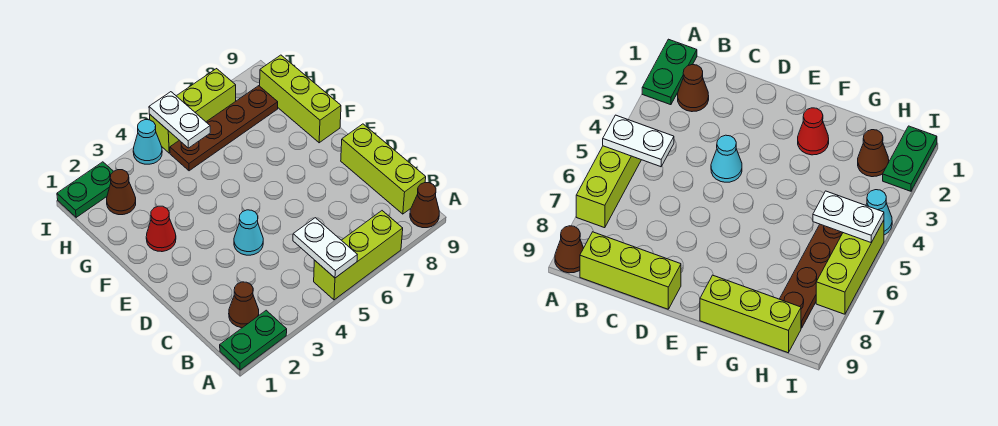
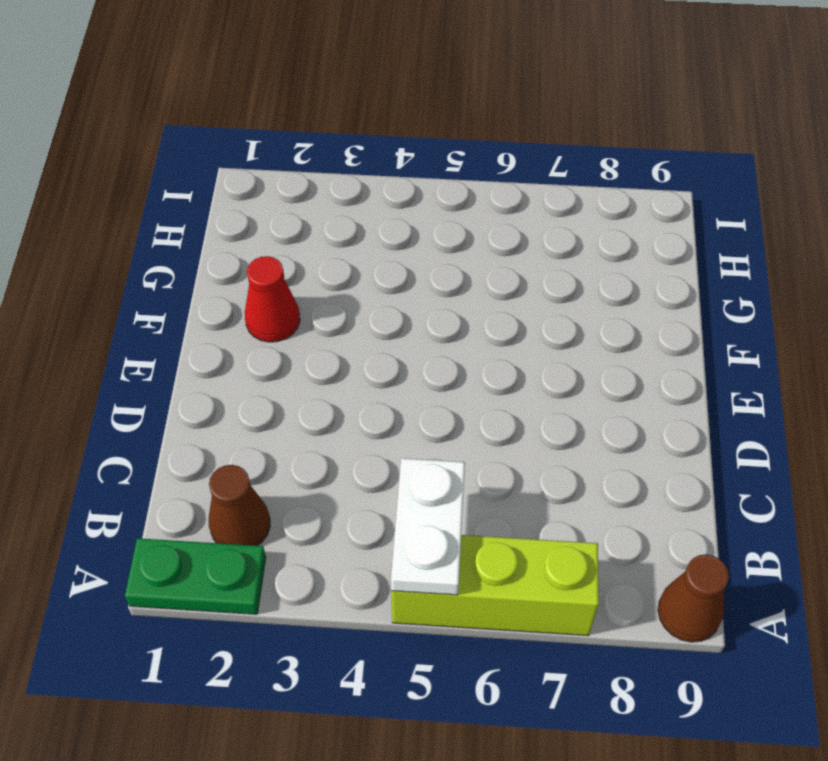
none -> lime brick B9:D9 level 1
none -> cyan cone D4 level 1
none -> lime brick F9:H9 level 1

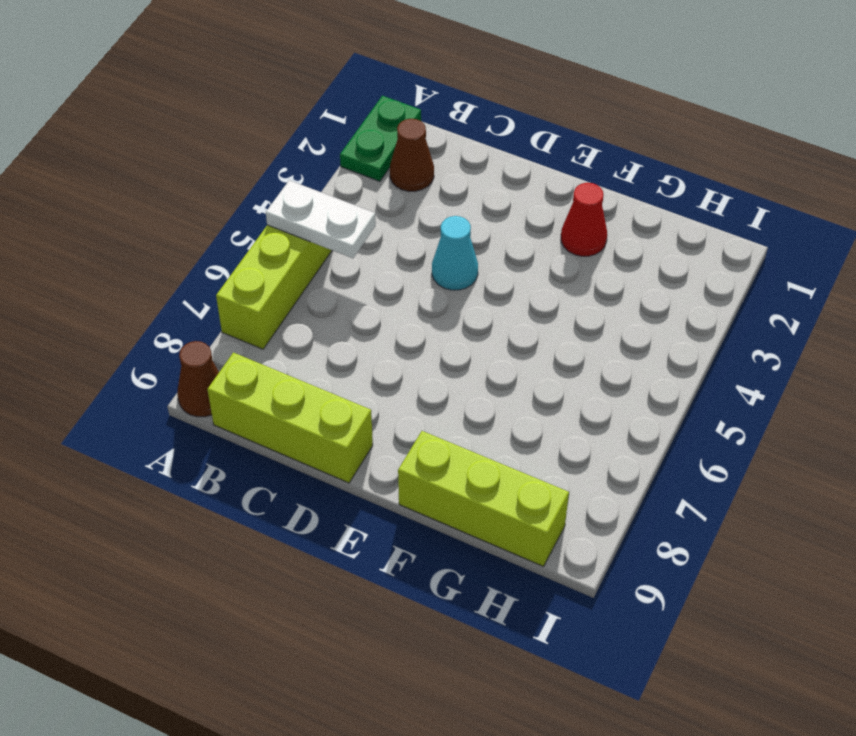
none -> brown cone H2 level 1
none -> brown plate H5:H8 level 1
none -> green plate I1:I2 level 1

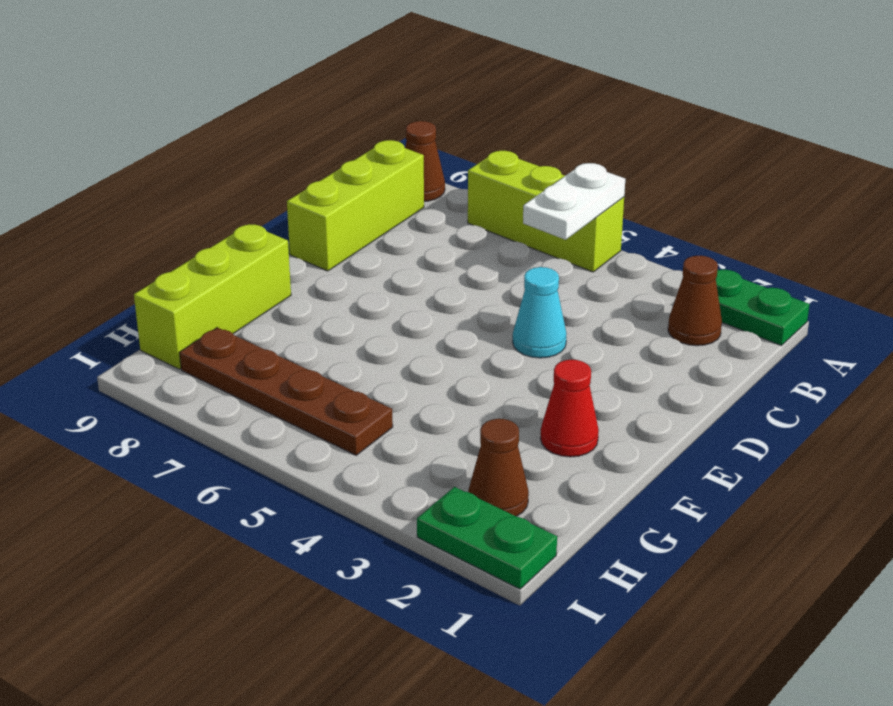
none -> cyan cone I4 level 1
none -> lime brick I5:I7 level 1
none -> white plate H5:I5 level 2

